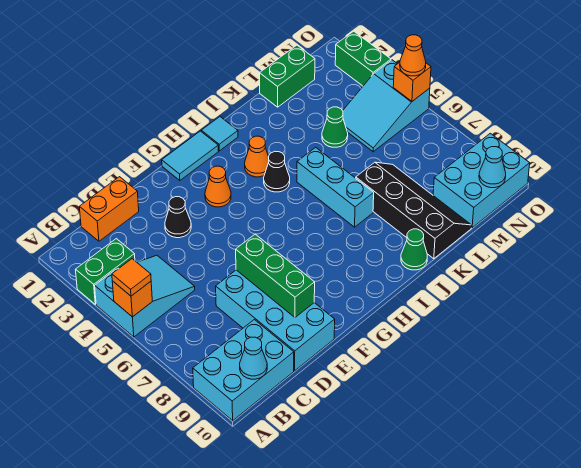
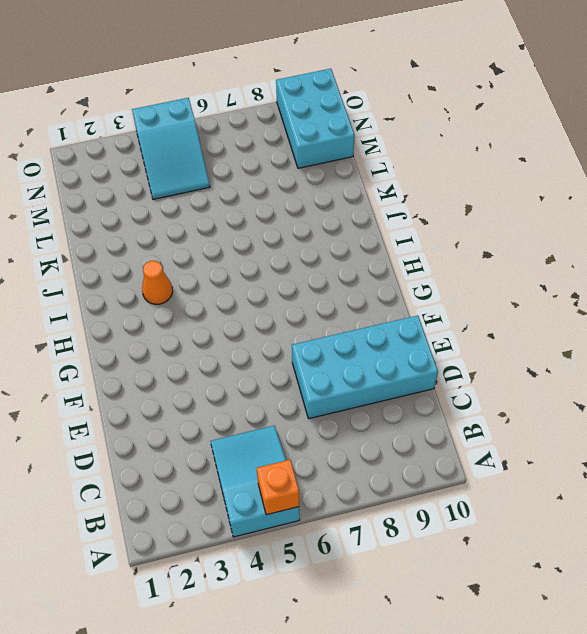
none -> green brick A3:B3 level 1
none -> cyan brick A9:C10 level 1
none -> orange brick C1:D1 level 1

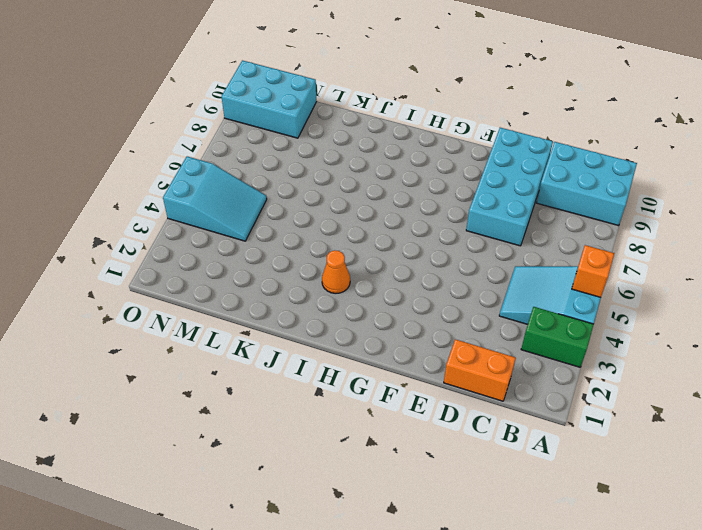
none -> black cone E3 level 1
none -> cyan tile G1:H1 level 1
none -> orange cone G3 level 1

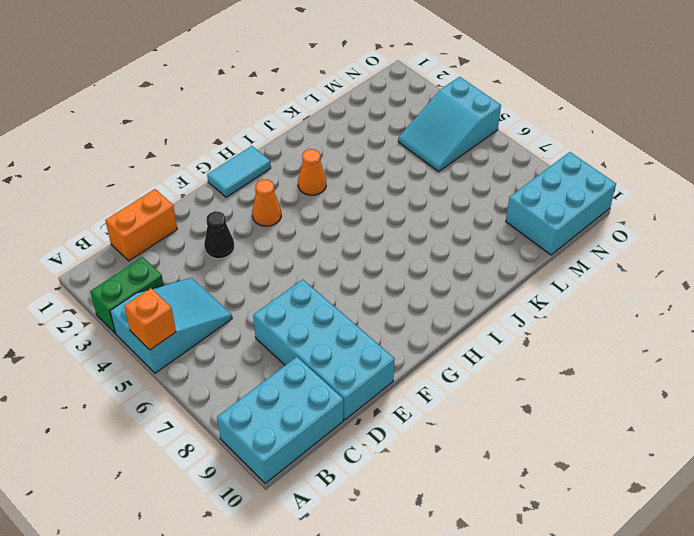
none -> cyan tile I1 level 1
none -> black cone I4 level 1
none -> cyan brick J5:J7 level 1

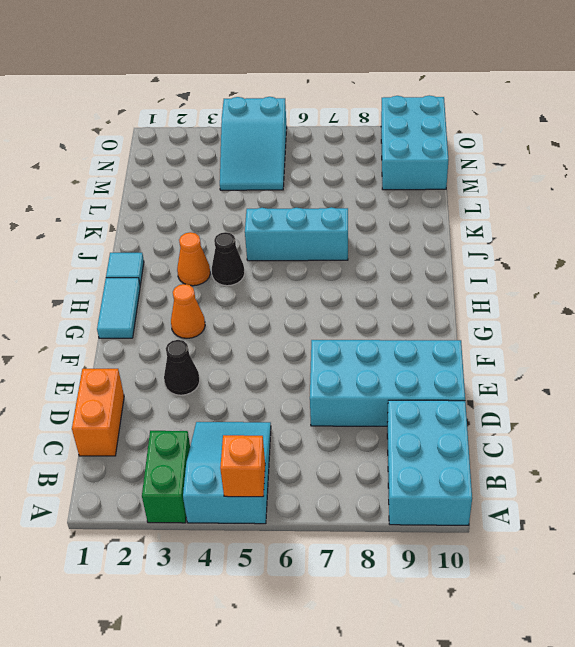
none -> green cone J10 level 1
none -> black slope K7:L10 level 1 top K
none -> green brick L1:M1 level 1

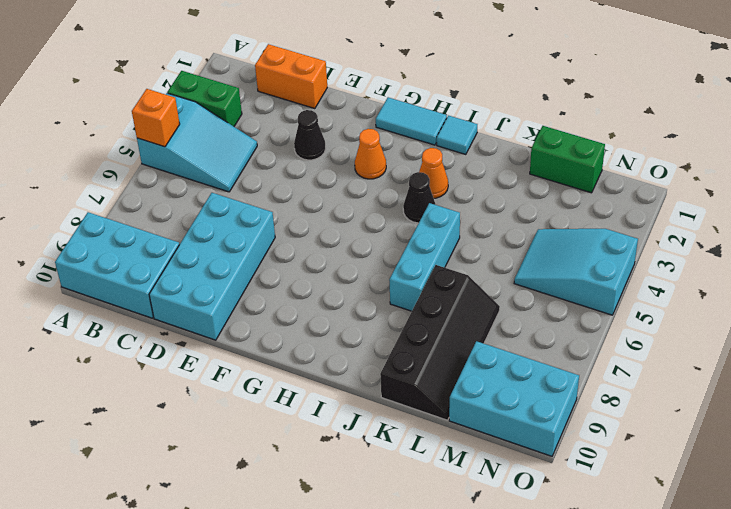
none -> green cone J10 level 1
none -> green cone L4 level 1
none -> green brick O2:O3 level 1

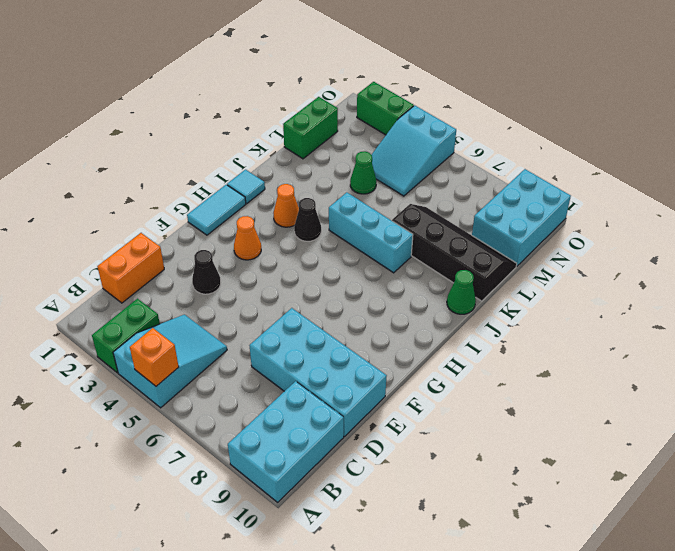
none -> cyan cone B10 level 2
none -> green brick E7:E9 level 2
none -> cyan cone N10 level 2

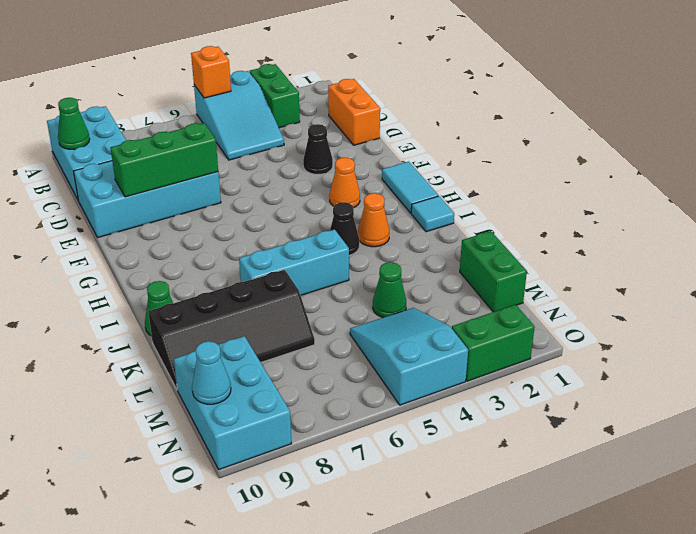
green cone B10 level 2 -> cyan cone B10 level 2
none -> orange brick O5 level 2
none -> orange tile A5 level 3
none -> orange cone O5 level 3

